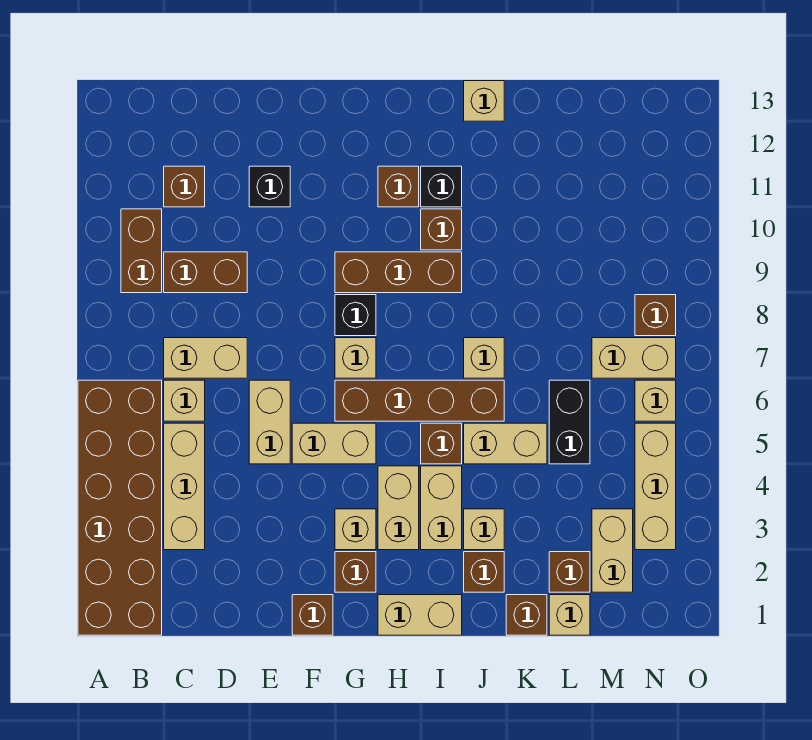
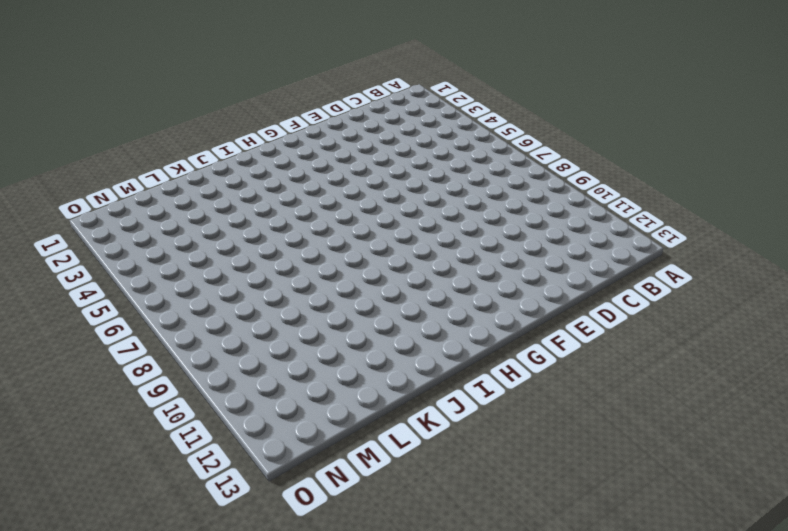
none -> brown brick A1:B6 level 1
none -> brown brick B9:B10 level 1
none -> tan brick C3:C5 level 1
none -> tan brick C6 level 1

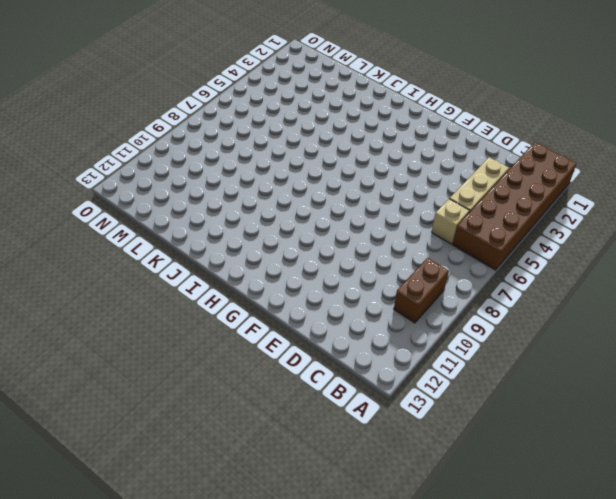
none -> tan brick C7:D7 level 1
none -> brown brick C9:D9 level 1
none -> brown brick C11 level 1
none -> tan brick E5:E6 level 1

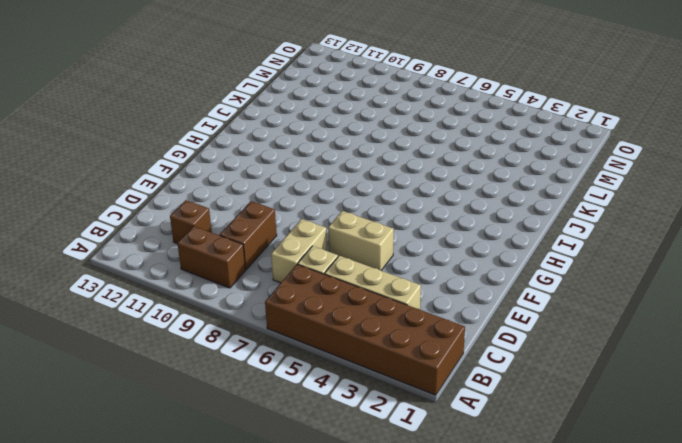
none -> black brick E11 level 1
none -> brown brick F1 level 1
none -> tan brick F5:G5 level 1
none -> brown brick G2 level 1

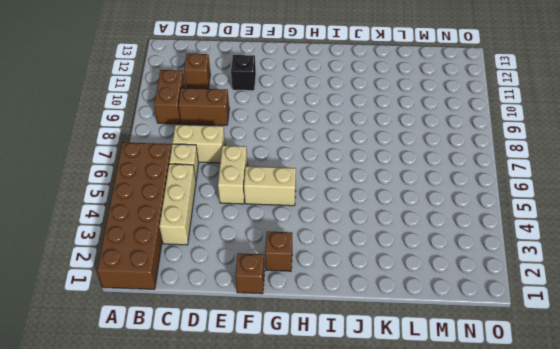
none -> tan brick G3 level 1
none -> brown brick G6:J6 level 1
none -> tan brick G7 level 1
none -> black brick G8 level 1

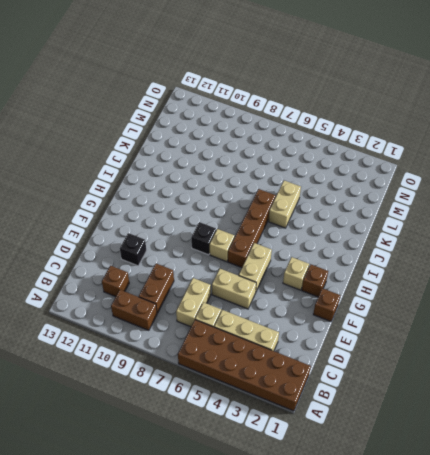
none -> brown brick G9:I9 level 1
none -> tan brick H1:I1 level 1
none -> tan brick H3:H4 level 1
none -> brown brick H11 level 1

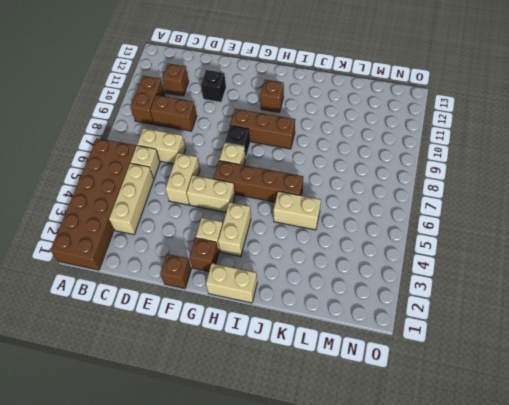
none -> tan brick I3:I4 level 1
none -> brown brick I5 level 1
none -> brown brick I10 level 1
none -> black brick I11 level 1

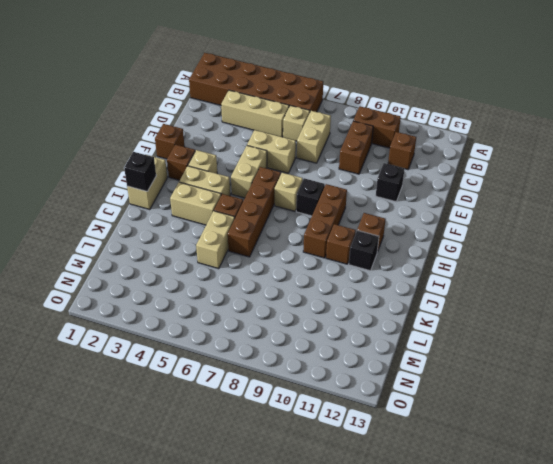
black brick I1 level 2 -> none
none -> brown brick J2 level 1
none -> tan brick J3 level 1
none -> tan brick J7 level 1
none -> tan brick J13 level 1

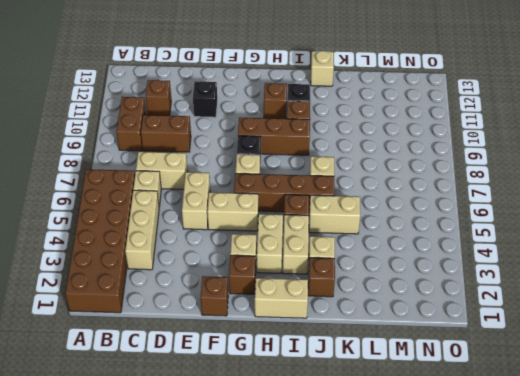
none -> brown brick K1 level 1
none -> tan brick L1 level 1
none -> brown brick L2 level 1
none -> black brick L5:L6 level 1

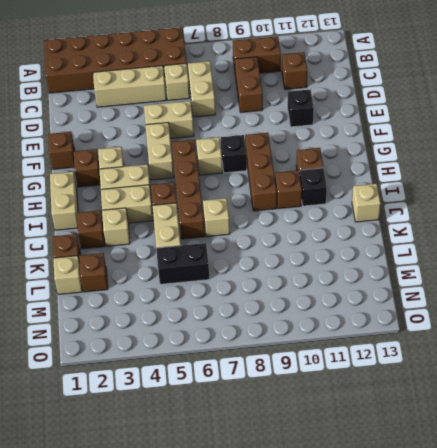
none -> tan brick M2:M3 level 1
none -> tan brick M7:N7 level 1
none -> tan brick N3:N5 level 1
none -> tan brick N6 level 1

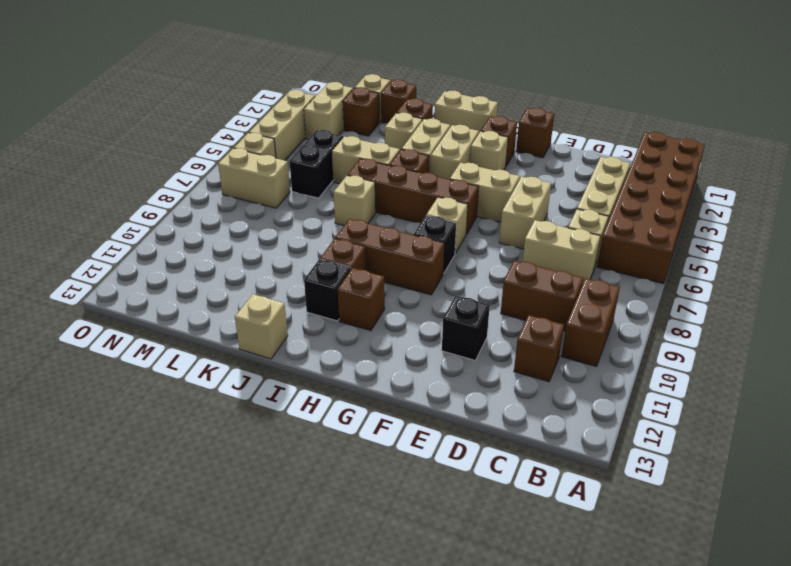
none -> brown brick N8 level 1

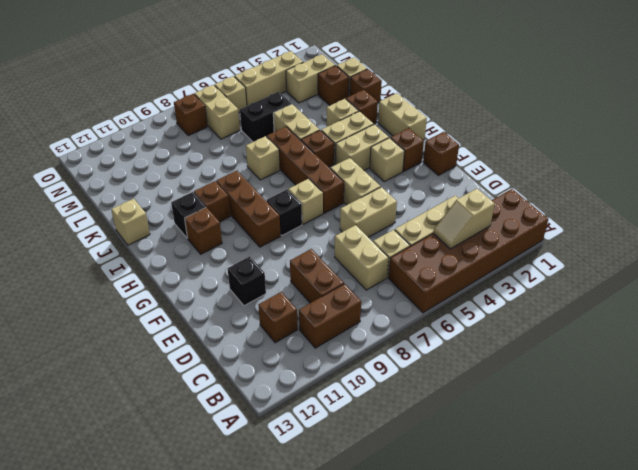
tan slope B3:B4 level 2 top 3 -> none

